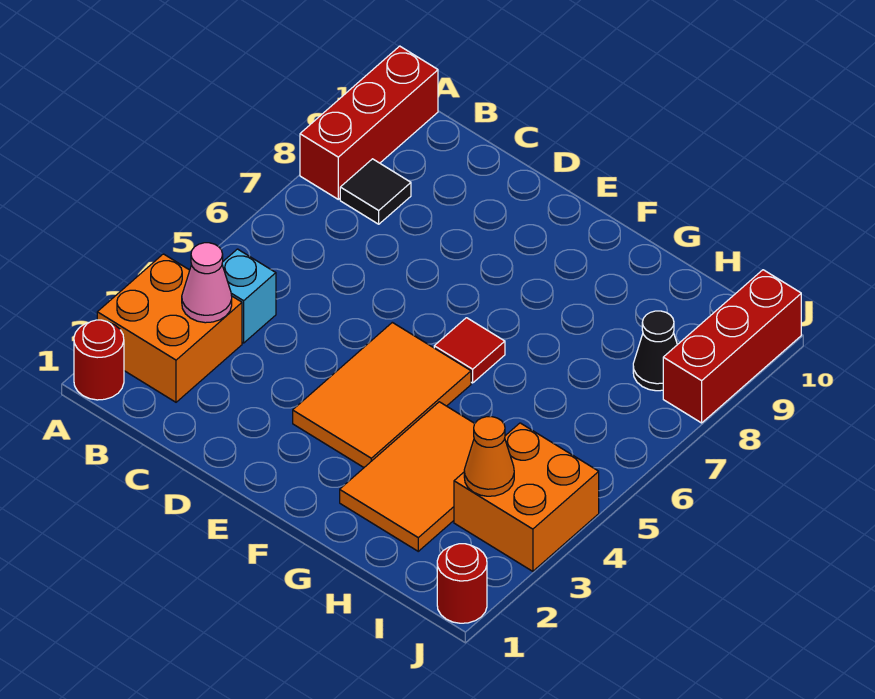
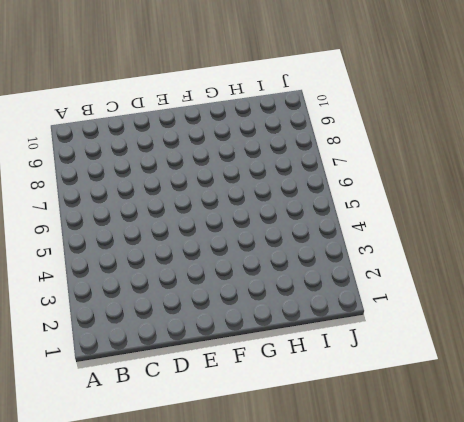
none -> red round brick A1 level 1
none -> orange brick A2:B3 level 1
none -> red brick A8:A10 level 1

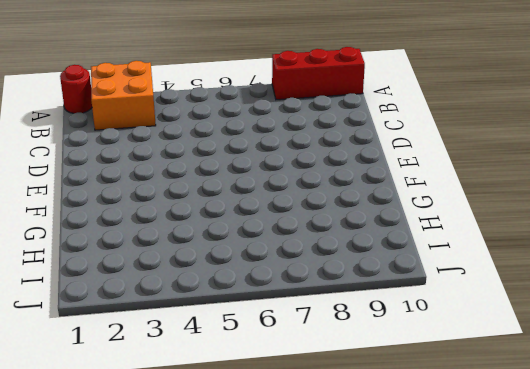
none -> cyan brick B4 level 1
none -> black tile B8 level 1
none -> orange tile E3:F5 level 1

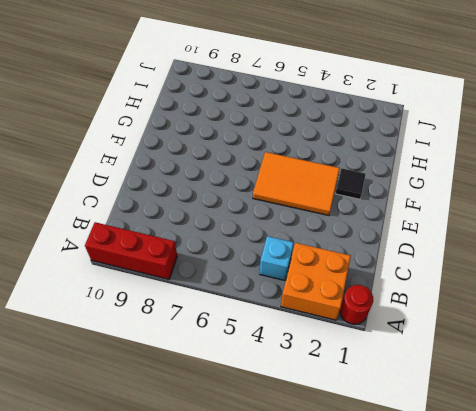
black tile F2 level 1 -> black tile B8 level 1
none -> red tile F6 level 1
none -> orange tile G2:H4 level 1
none -> orange brick I3:J4 level 1

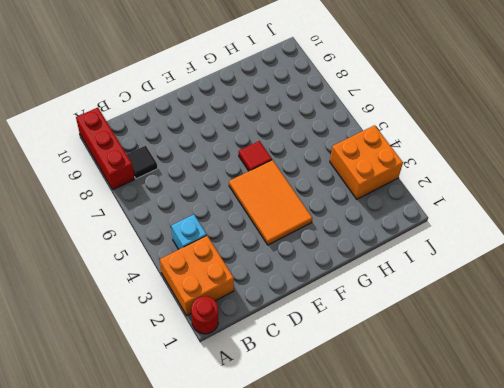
none -> orange tile G2:H4 level 1
none -> black cone I8 level 1
none -> red round brick J1 level 1

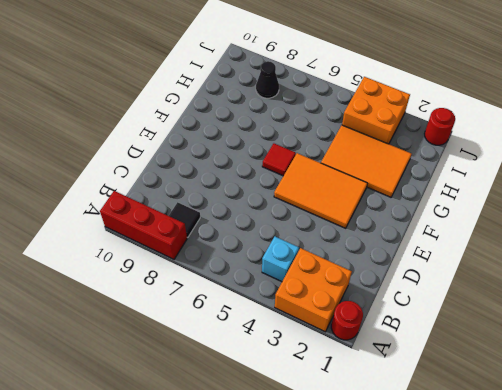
none -> red brick J8:J10 level 1
none -> pink cone B3 level 2
none -> orange cone I3 level 2

